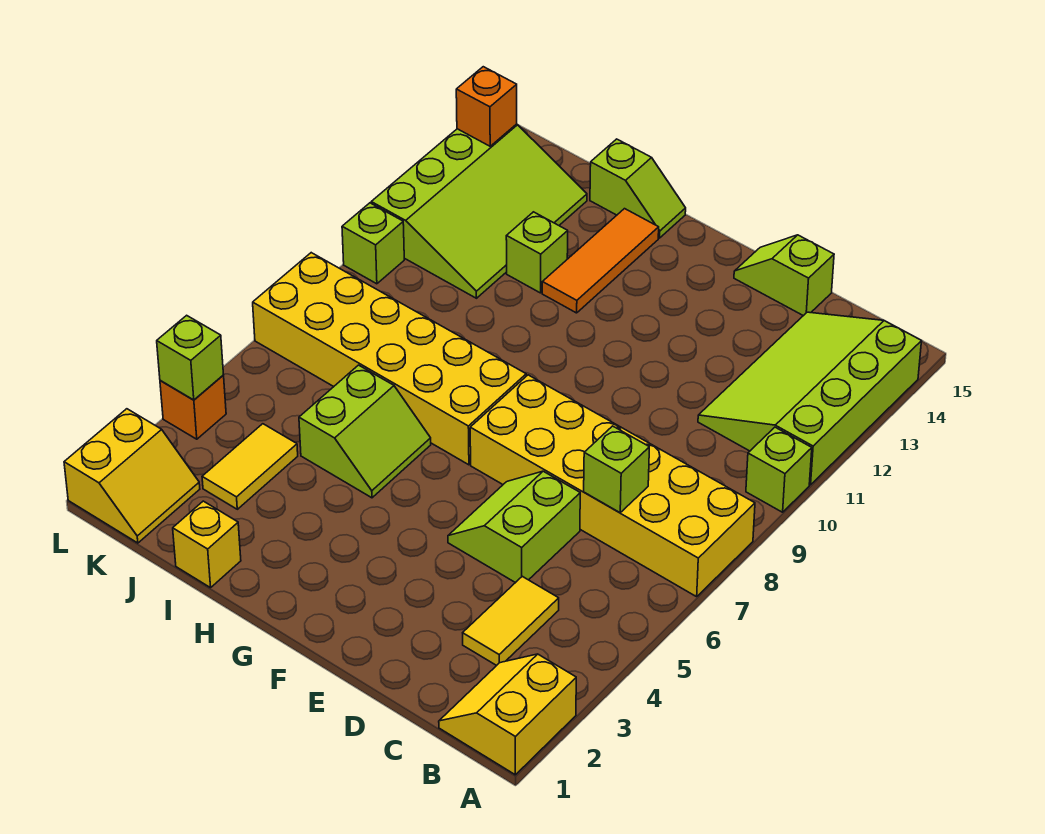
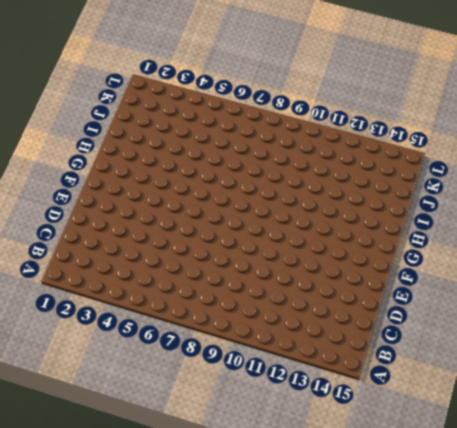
none -> yellow slope A1:B2 level 1 top A
none -> yellow brick A7:F8 level 1
none -> lime brick A10 level 1

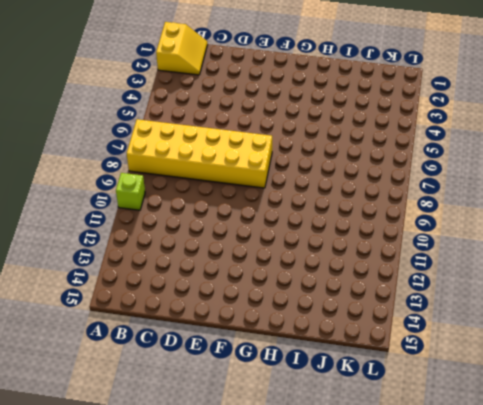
none -> lime slope A11:C14 level 1 top A
none -> yellow tile C3:C4 level 1
none -> lime slope D5:E6 level 1 top D

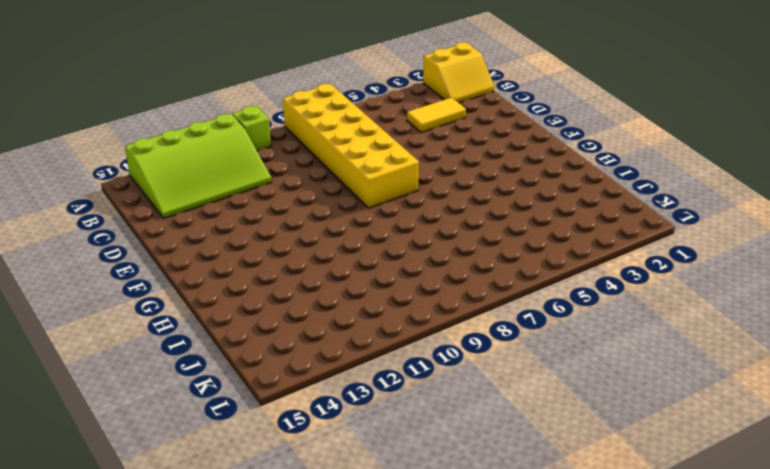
none -> lime slope D5:E6 level 1 top D
none -> lime slope D15:E15 level 1 top D
none -> yellow brick G7:L8 level 1

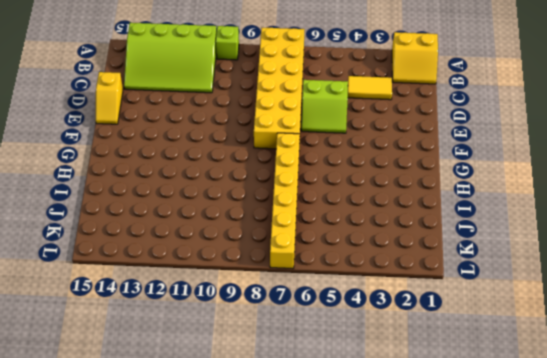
yellow slope D15:E15 level 1 top D -> lime slope D15:E15 level 1 top D
yellow brick G7:L7 level 1 -> yellow brick G7:L8 level 1
none -> lime slope H5:I6 level 1 top I
none -> orange tile H12:H14 level 1
none -> lime slope H15:I15 level 1 top I

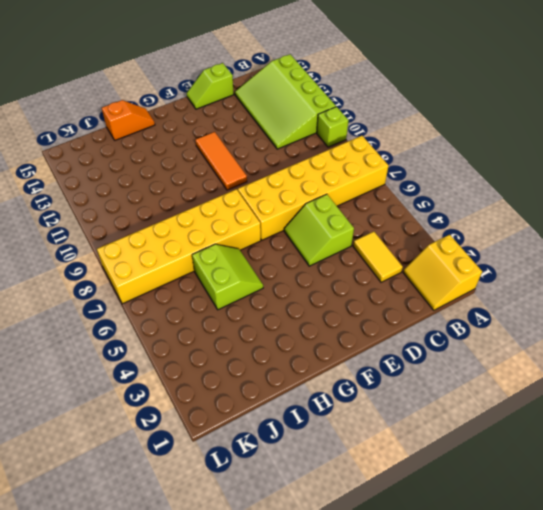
orange tile F10:F12 level 1 -> orange tile H12:H14 level 1
orange slope H15:I15 level 1 top I -> lime slope H15:I15 level 1 top I
none -> yellow brick I1 level 1
none -> lime brick I12 level 1
none -> yellow tile J3:J4 level 1

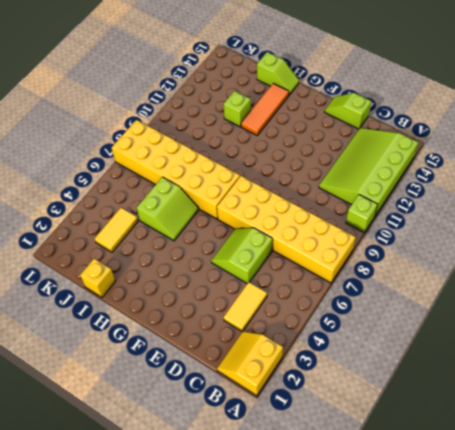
none -> lime slope J11:L14 level 1 top L
none -> yellow slope K1:L2 level 1 top L
none -> orange brick L4 level 1

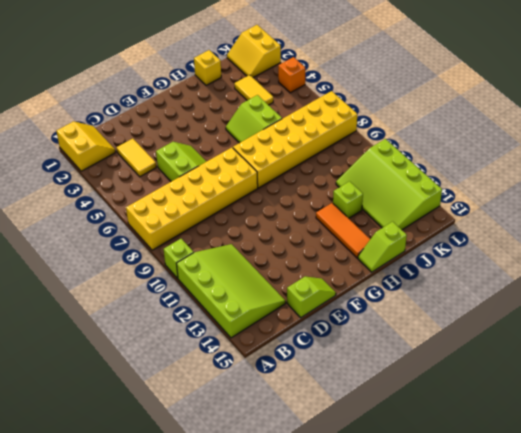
none -> lime brick L10 level 1
none -> lime brick C7 level 2
none -> lime brick L4 level 2

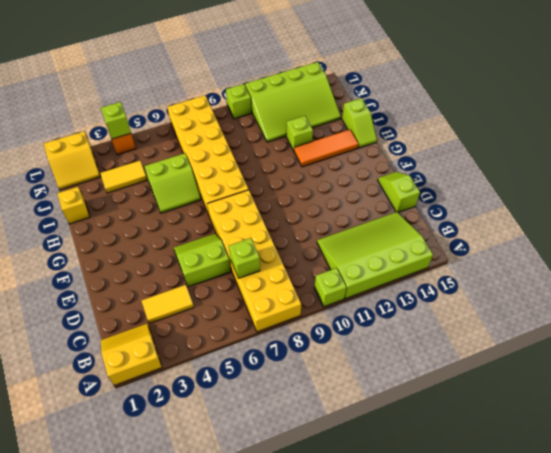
none -> orange brick L14 level 2

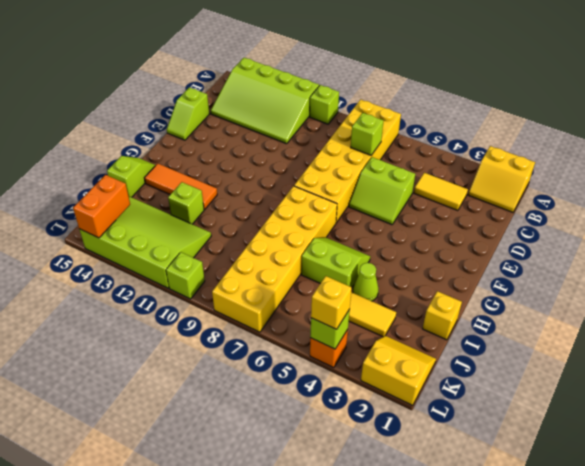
lime cone I4 level 1 -> none
orange brick K14:L14 level 2 -> orange brick L14 level 2
yellow brick L4 level 3 -> none

